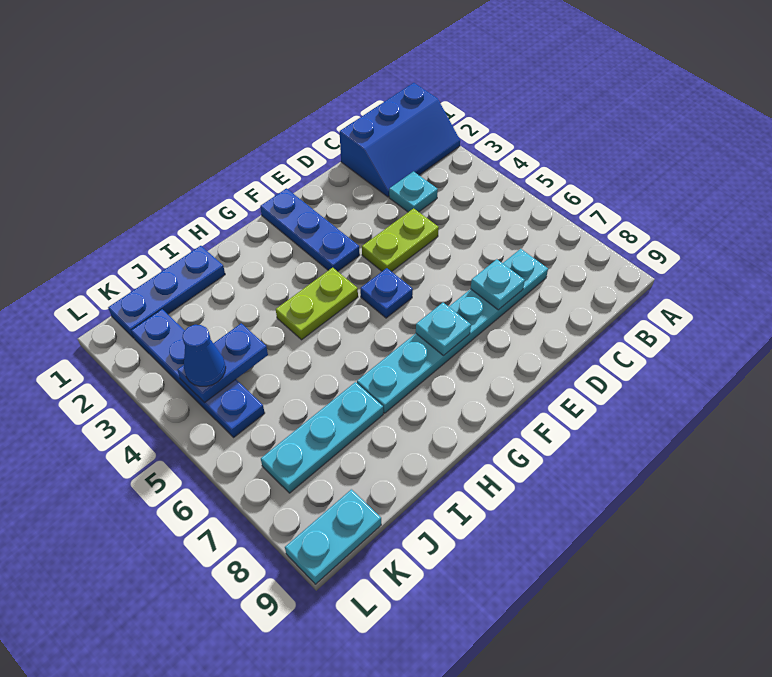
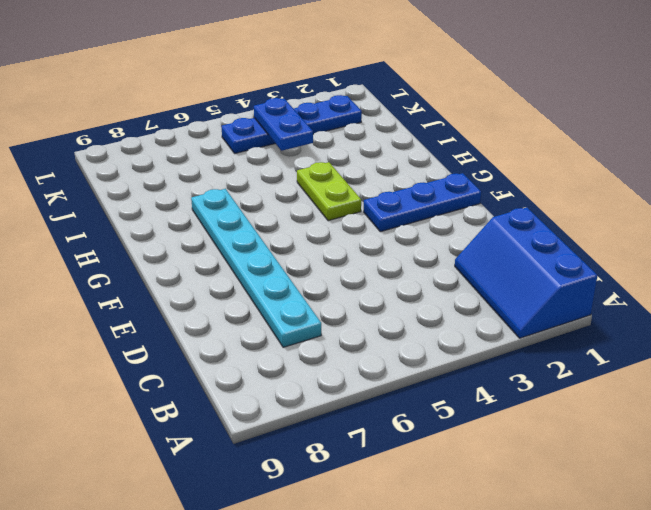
none -> cyan plate C3 level 1
none -> lime plate D4:E4 level 1
none -> blue plate F5 level 1

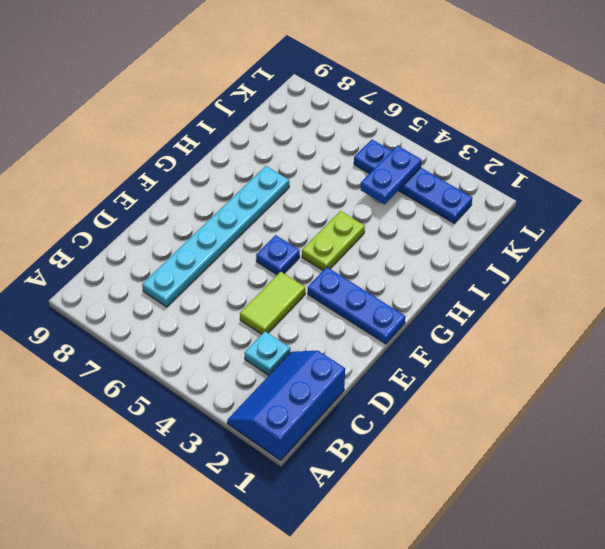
lime tile D4:E4 level 1 -> lime plate D4:E4 level 1
none -> blue plate I1:K1 level 1
none -> cyan plate I7:K7 level 1
none -> cyan plate K9:L9 level 1

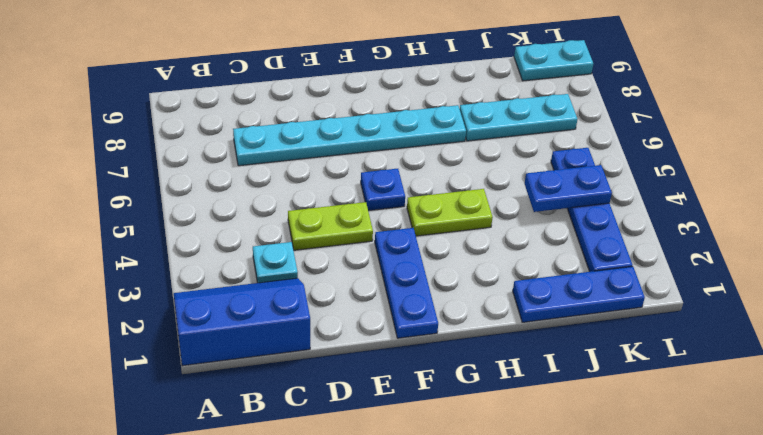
none -> cyan plate D7 level 2
none -> cyan plate F7 level 2
none -> blue cone K4 level 3

